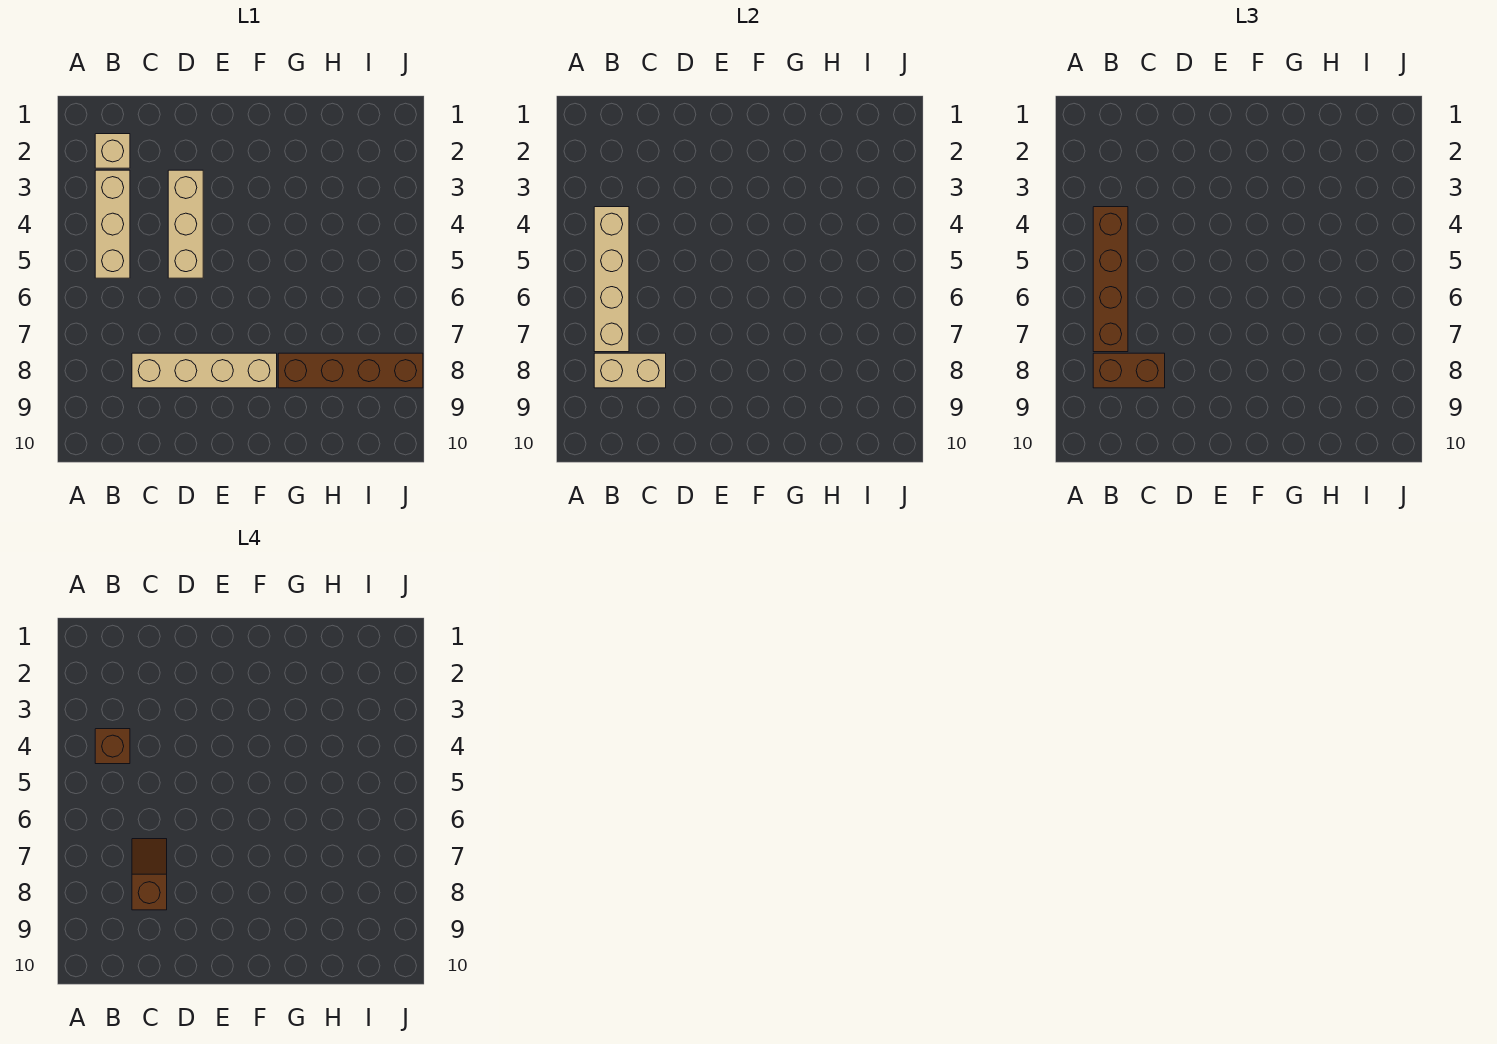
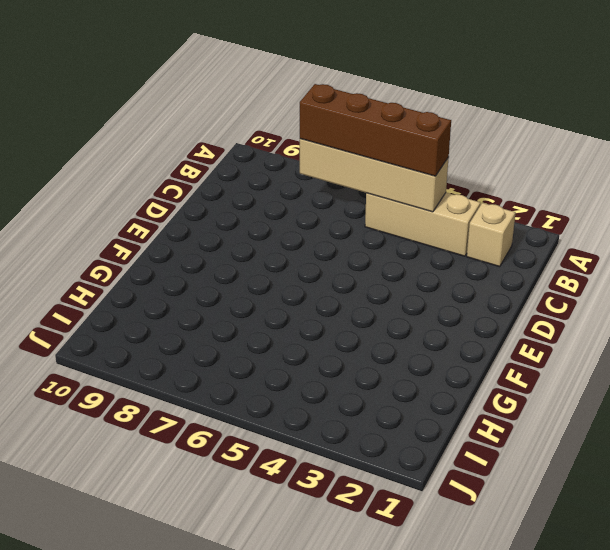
none -> tan brick C8:F8 level 1
none -> tan brick D3:D5 level 1

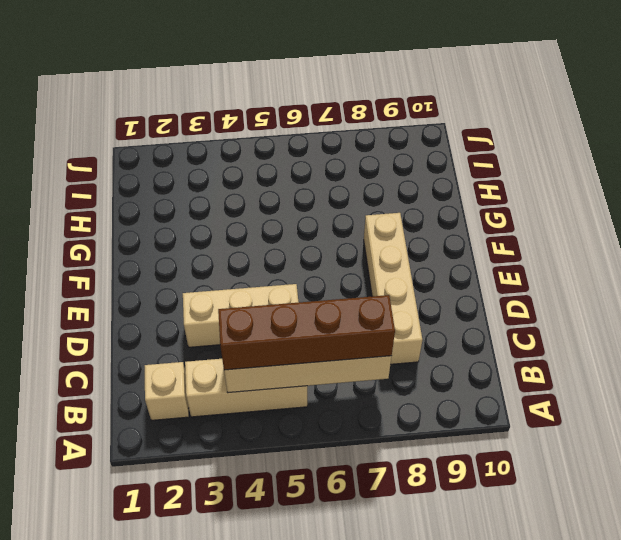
none -> brown brick G8:J8 level 1
none -> tan brick B8:C8 level 2

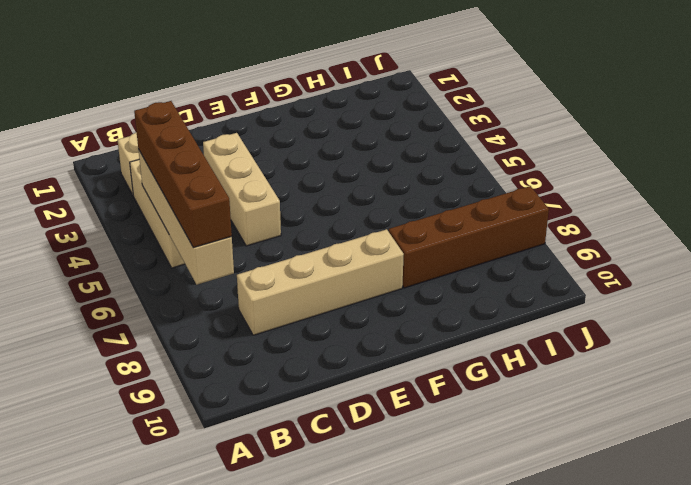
none -> tan brick B8:C8 level 2
none -> brown brick B8:C8 level 3

